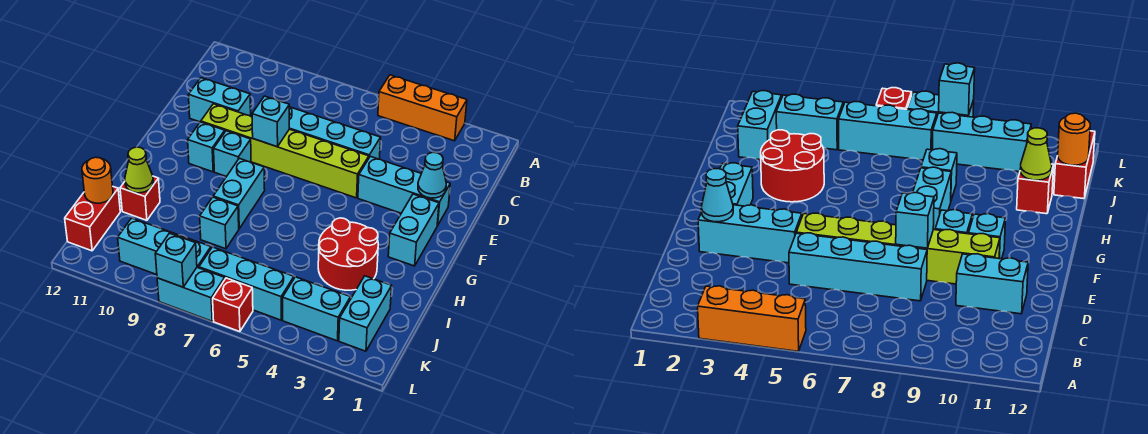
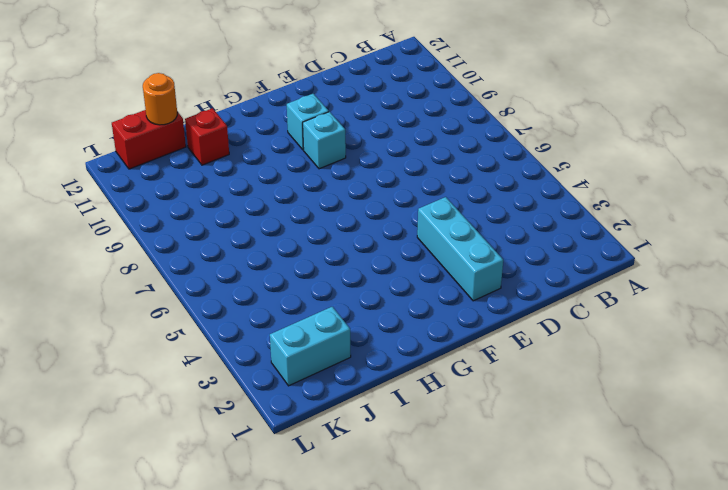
none -> orange brick A3:A5 level 1
none -> cyan brick D5:D8 level 1
none -> cyan brick D10:D11 level 1

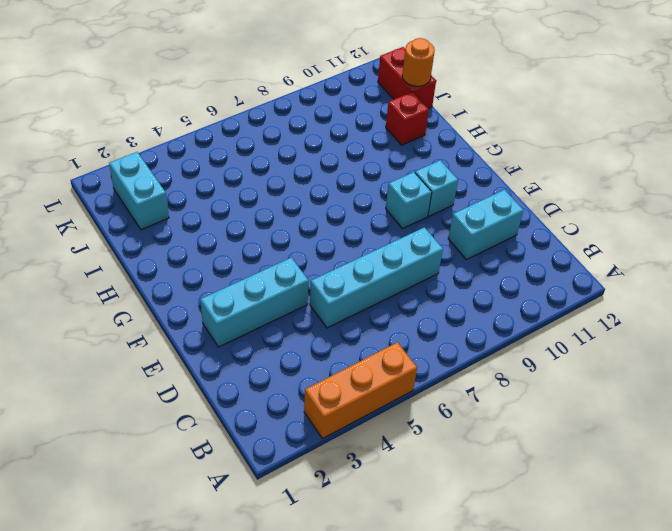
none -> lime brick E5:E10 level 1
none -> cyan brick F2:G2 level 1
none -> cyan brick G8:H8 level 1

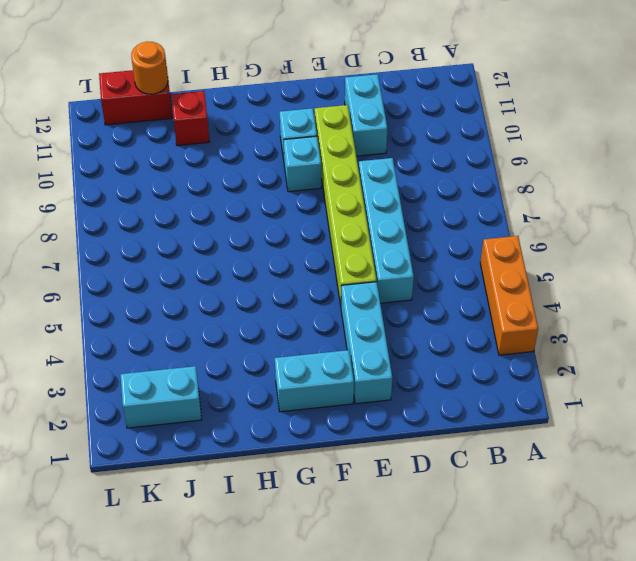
none -> cyan brick G8:H8 level 1
none -> red round brick H3:I4 level 1
none -> cyan brick I8 level 1

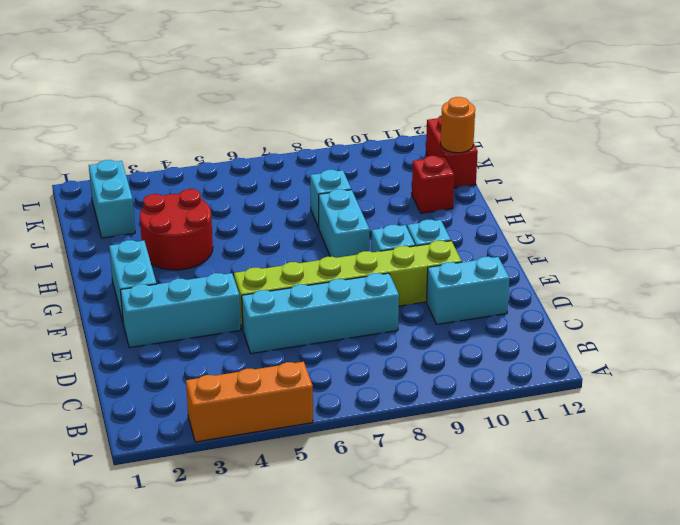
none -> cyan brick K3:K4 level 1
none -> cyan brick K5:K7 level 1
none -> cyan brick K8:K10 level 1

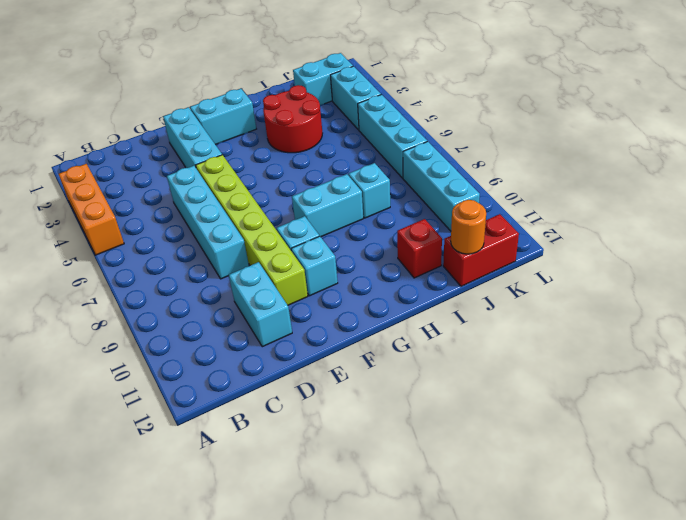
none -> red brick L6 level 1
none -> cyan brick L7:L8 level 1
none -> cyan cone E2 level 2

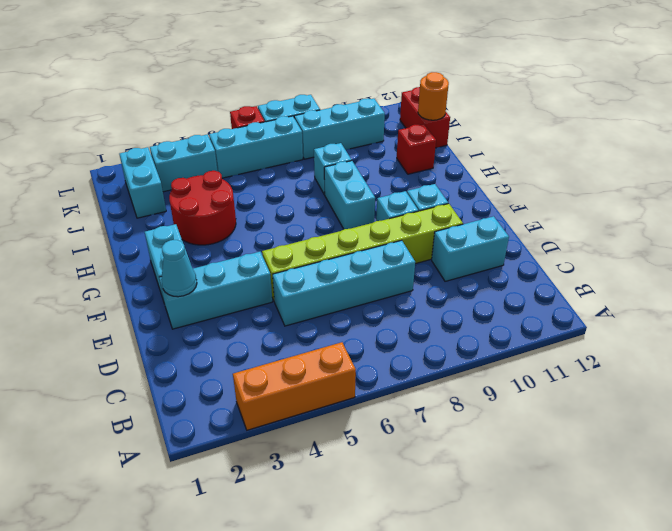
none -> cyan brick E8 level 2
none -> lime cone I11 level 2
none -> cyan brick L8 level 2

